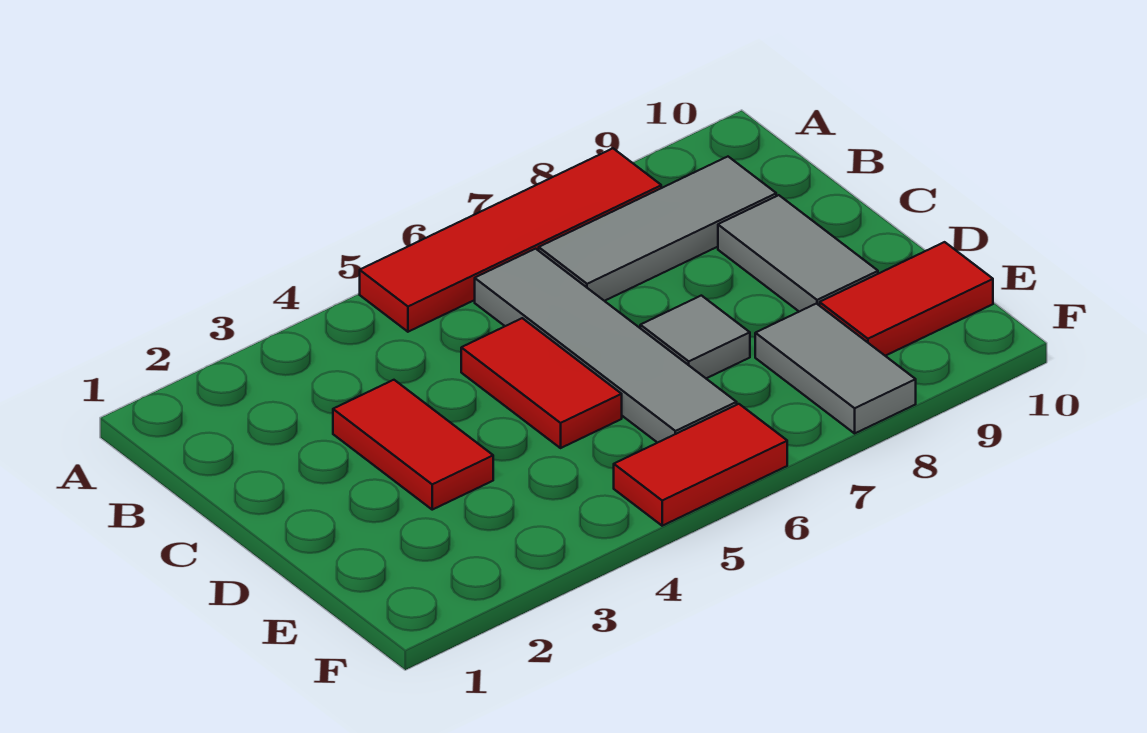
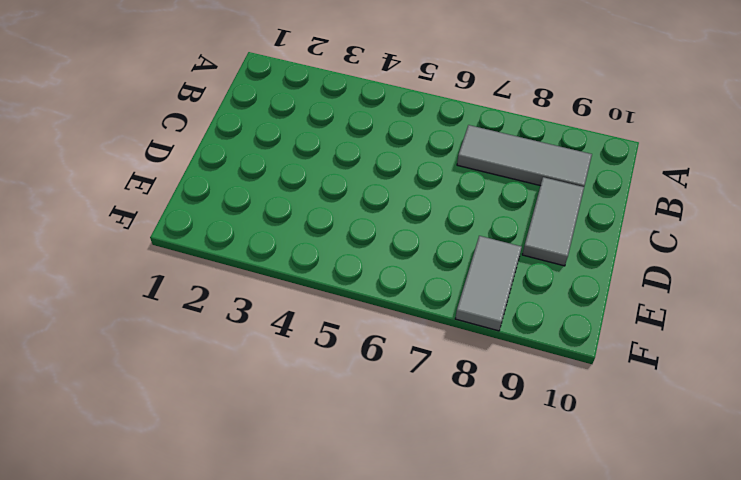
none -> red tile A5:A8 level 1
none -> grey tile B6:E6 level 1

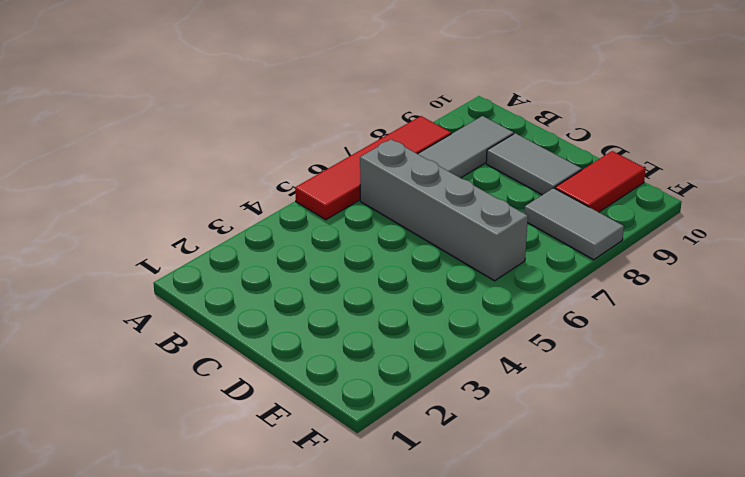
grey brick B6:E6 level 1 -> grey tile B6:E6 level 1
none -> red tile C3:D3 level 1
none -> red tile C5:D5 level 1

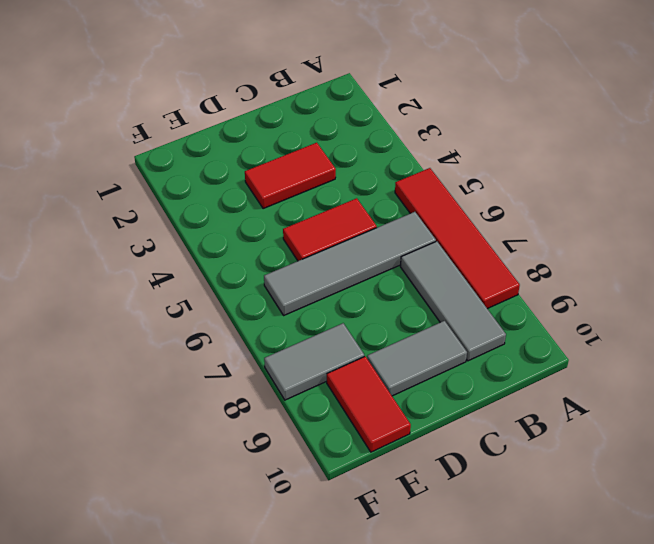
none -> grey tile D7 level 1
none -> red tile F5:F6 level 1

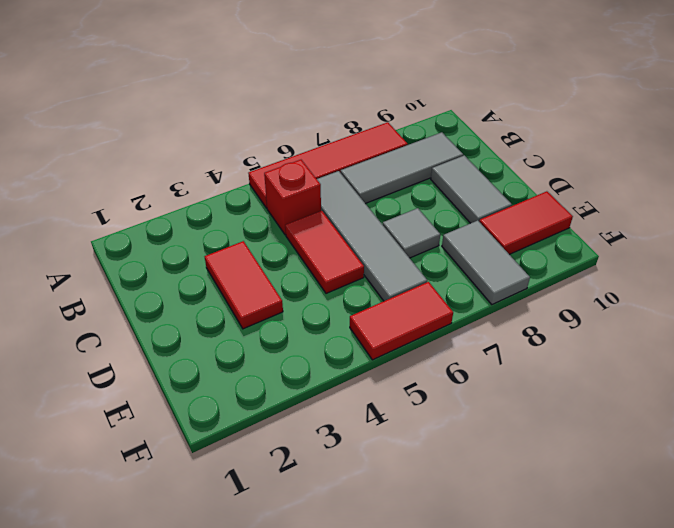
red brick B5 level 1 -> none

